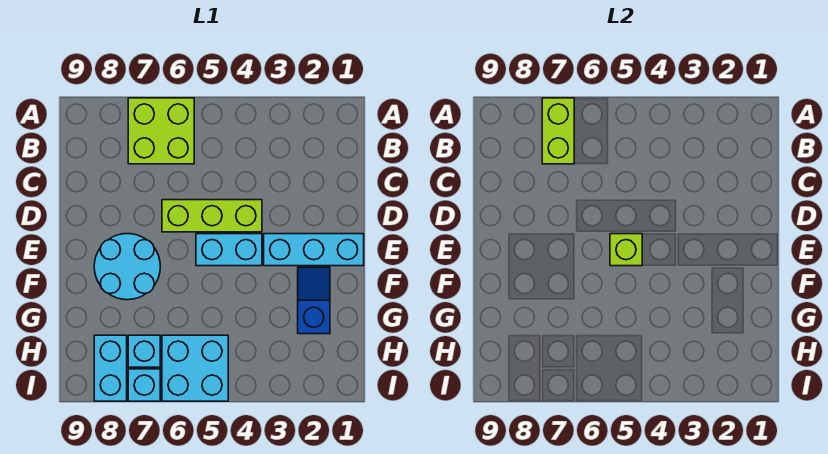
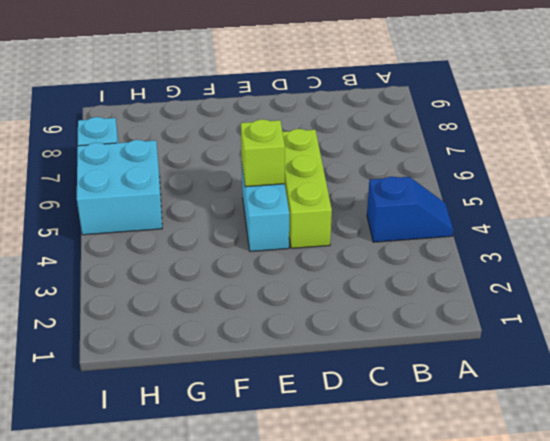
blue slope A4:B4 level 1 top B -> blue slope F2:G2 level 1 top G
none -> lime brick A6:B7 level 1
none -> cyan brick E1:E3 level 1
none -> cyan round brick E7:F8 level 1

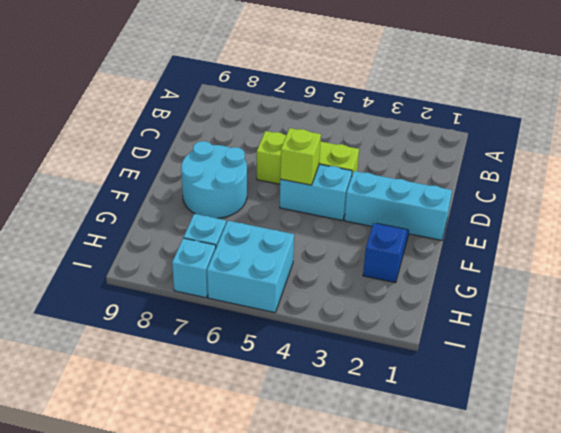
none -> lime brick A6:B7 level 1
none -> cyan brick H8:I8 level 1
none -> lime brick A7:B7 level 2

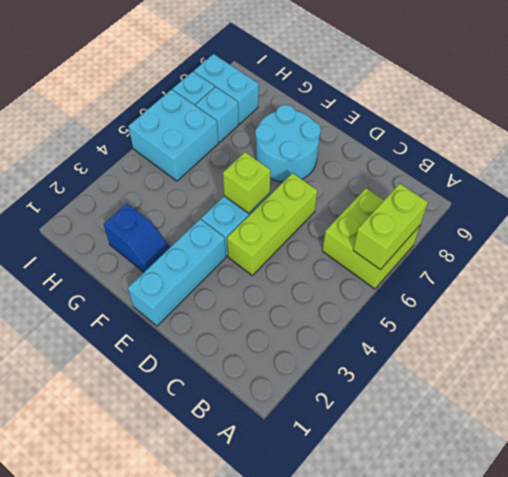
lime brick A6:A7 level 2 -> lime brick A7:B7 level 2

